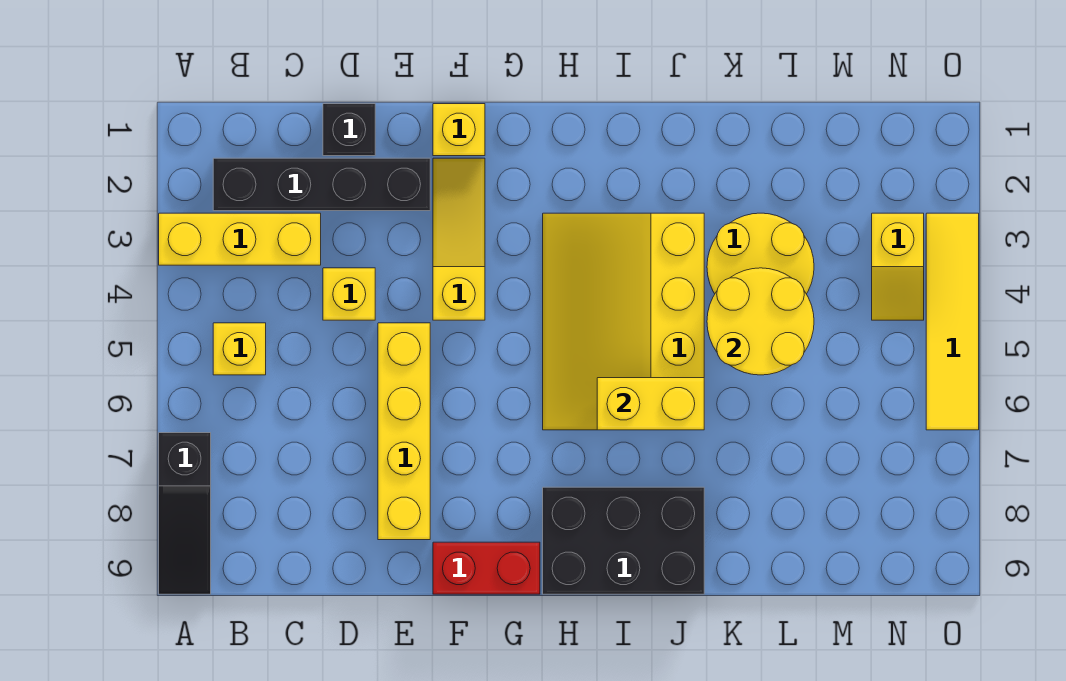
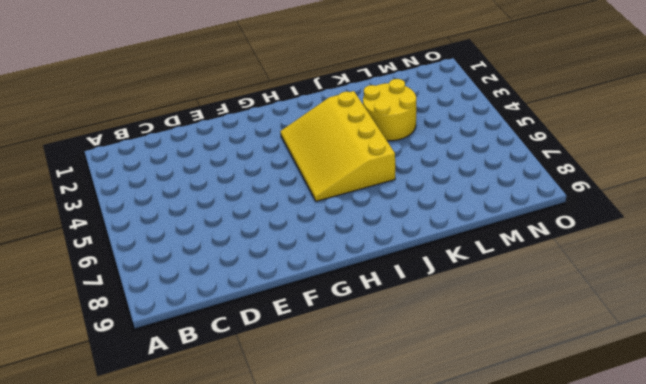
none -> yellow brick A3:C3 level 1
none -> black slope A7:A9 level 1 top 7
none -> black brick B2:E2 level 1

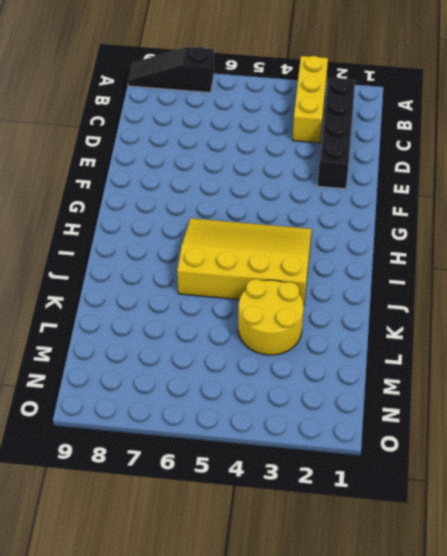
none -> yellow brick B5 level 1
none -> black brick D1 level 1
none -> yellow brick D4 level 1

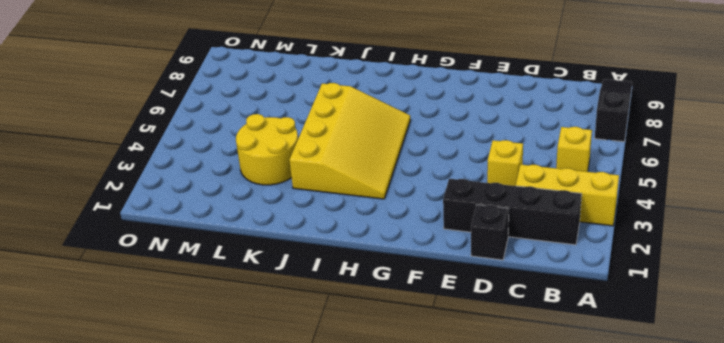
none -> yellow brick E5:E8 level 1
none -> yellow brick F1 level 1
none -> yellow slope F2:F4 level 1 top 4

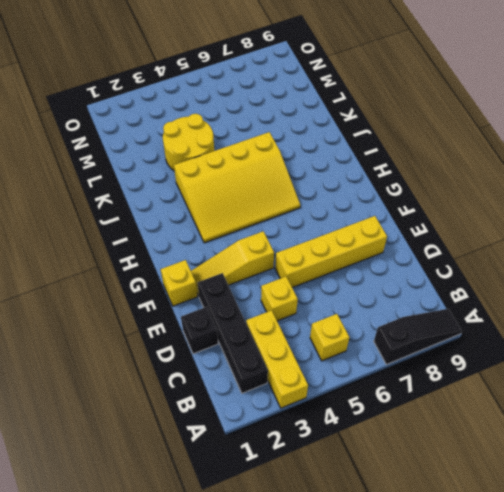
none -> red brick F9:G9 level 1
none -> black brick H8:J9 level 1
none -> yellow slope N3:N4 level 1 top 3

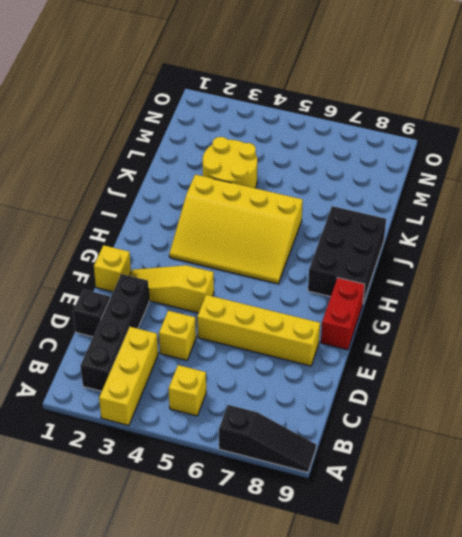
none -> yellow slope N3:N4 level 1 top 3
none -> yellow tile O3:O6 level 1
none -> yellow brick I6:J6 level 2

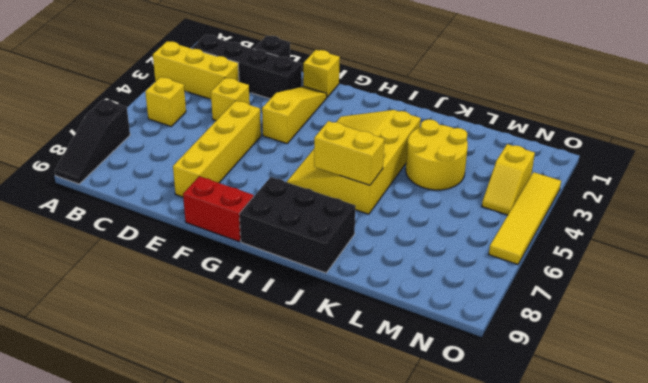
none -> yellow round brick K4:L5 level 2

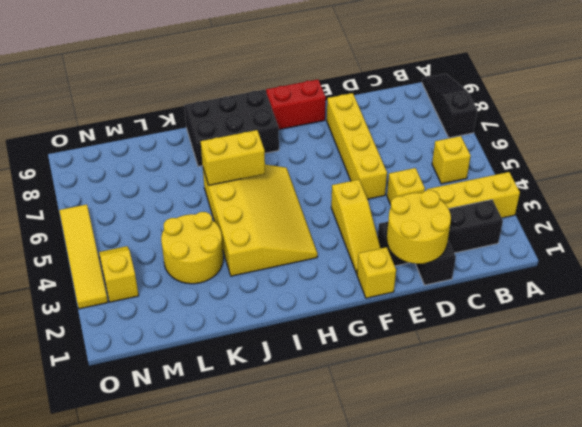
yellow round brick D1:E2 level 2 -> yellow round brick K4:L5 level 2

